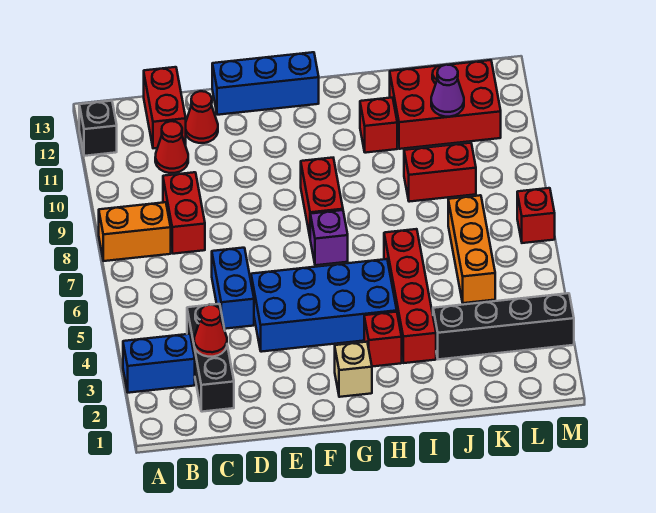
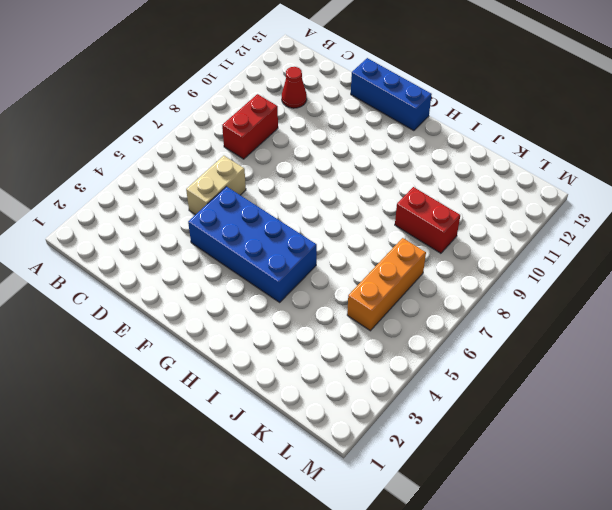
tan brick D5:D6 level 1 -> blue brick D5:D6 level 1
none -> blue brick A3:B3 level 1
none -> orange brick A8:B8 level 1
none -> black brick A12 level 1

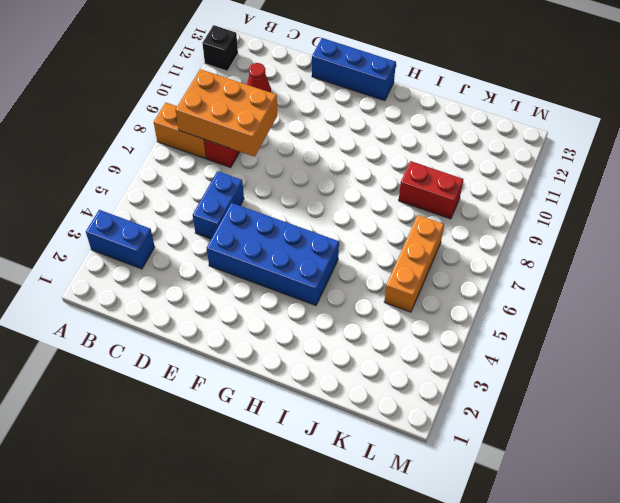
orange brick B8:D9 level 2 -> none
none -> black brick C2:C4 level 1
none -> red brick C12:C13 level 1
none -> red cone D12 level 1

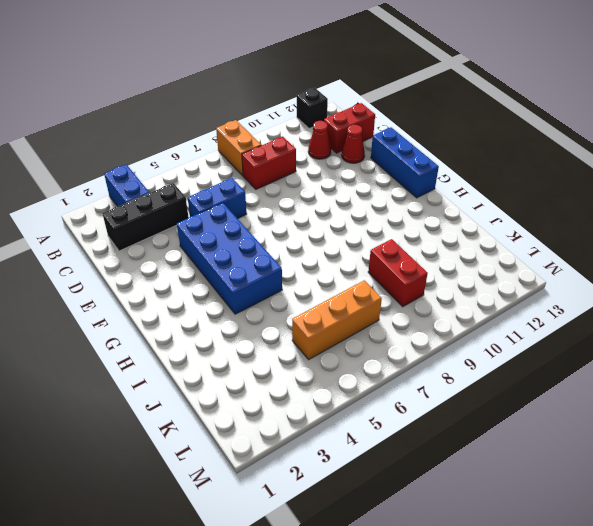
none -> tan brick G2 level 1
none -> purple brick G7 level 1
none -> red brick G8:G9 level 1

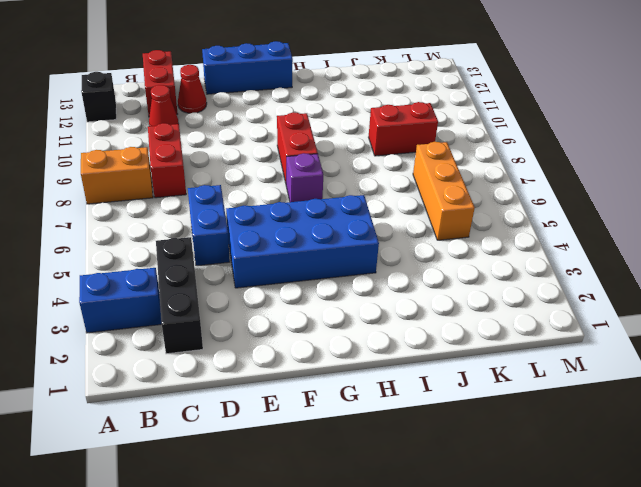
none -> tan brick G2 level 1
none -> red brick H3 level 1
none -> red brick I3:I6 level 1

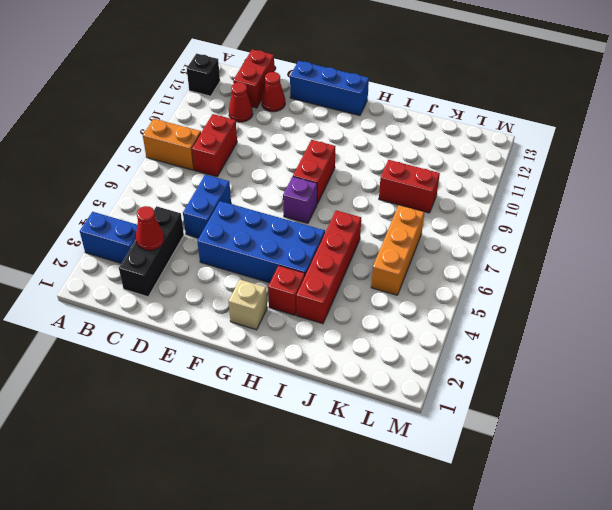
none -> red brick I11 level 1
none -> black brick J3:M3 level 1
none -> red brick J11:L12 level 1

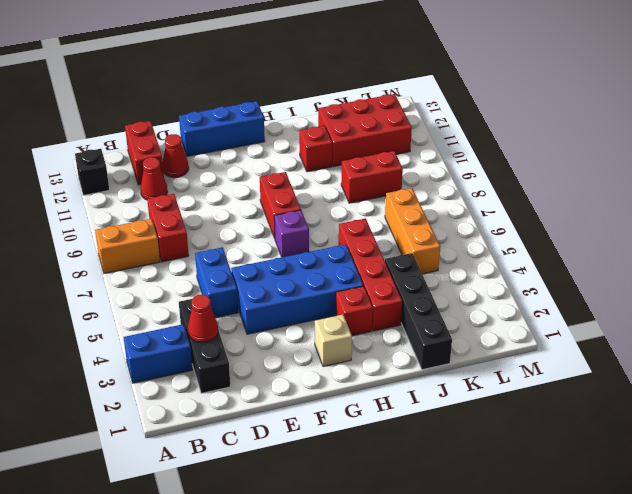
black brick J1:J4 level 1 -> black brick J3:M3 level 1
none -> red brick M7 level 1
none -> purple cone K11 level 2

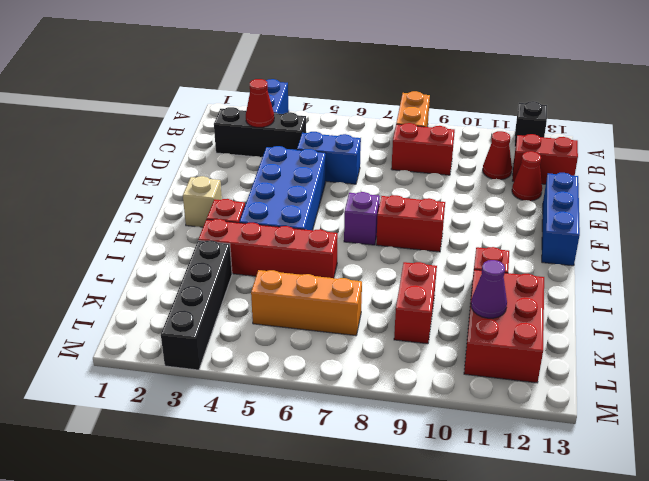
none -> red brick M7 level 1

